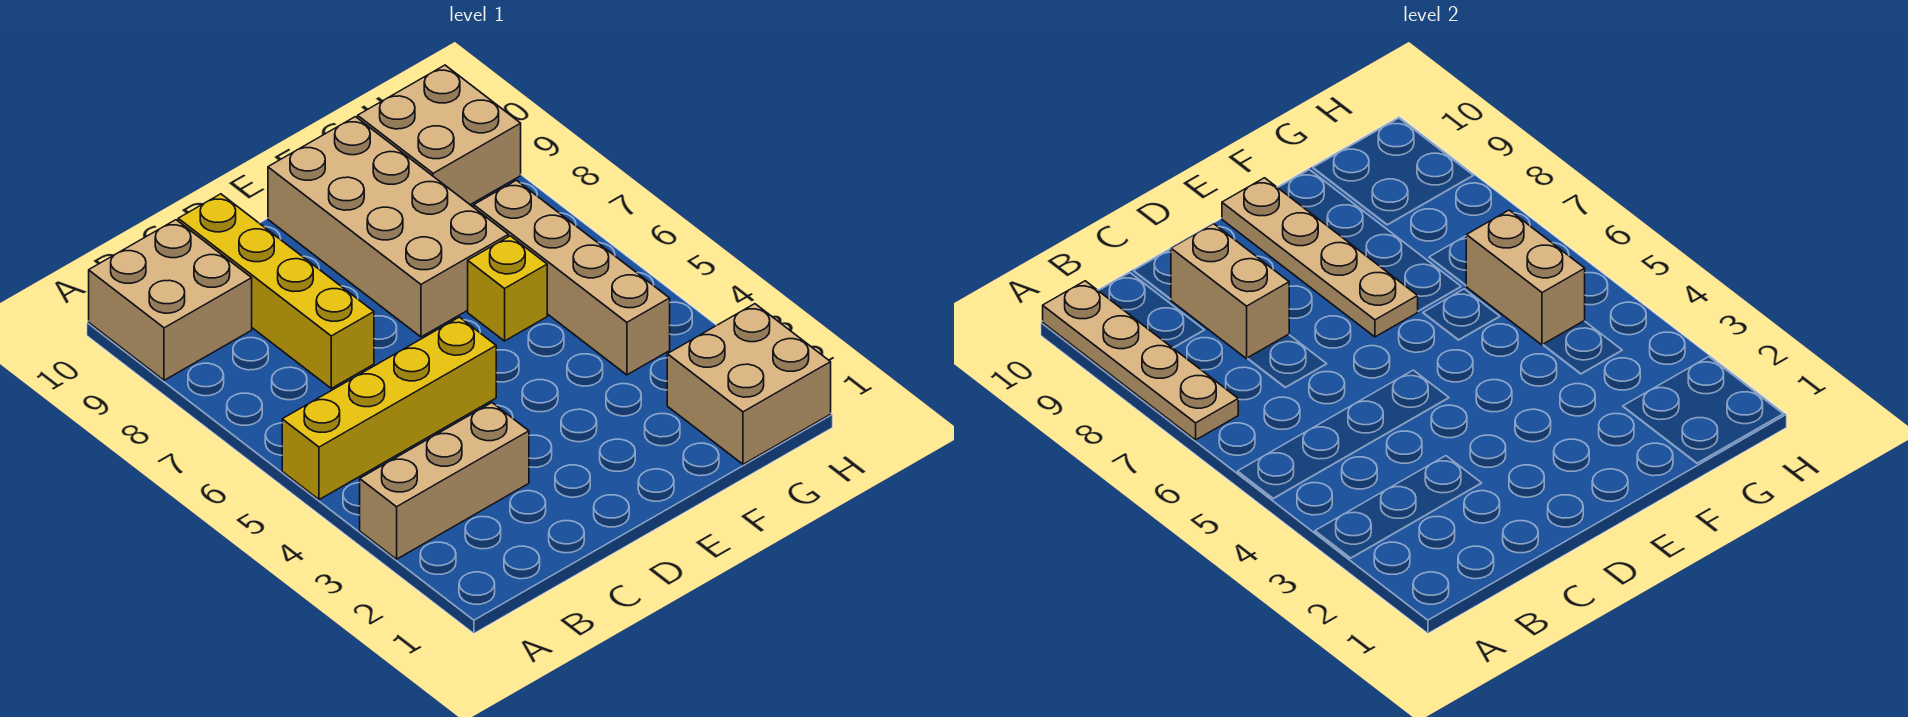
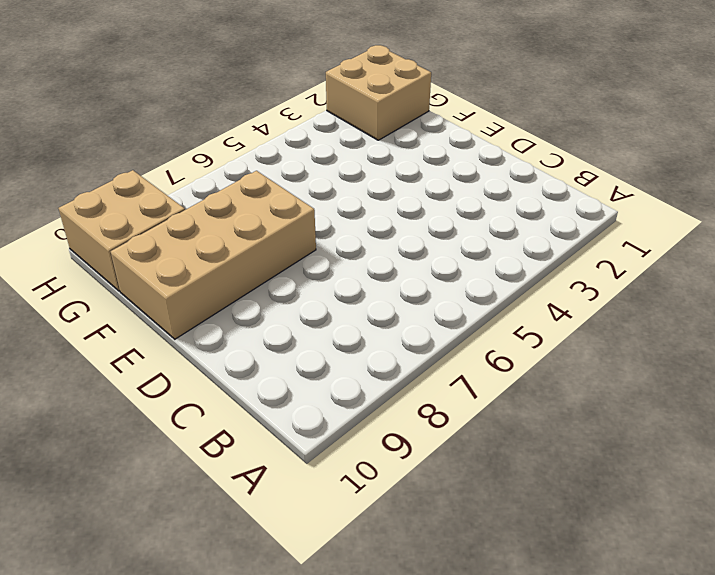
none -> tan brick A3:C3 level 1
none -> yellow brick A5:D5 level 1
none -> tan brick A9:B10 level 1

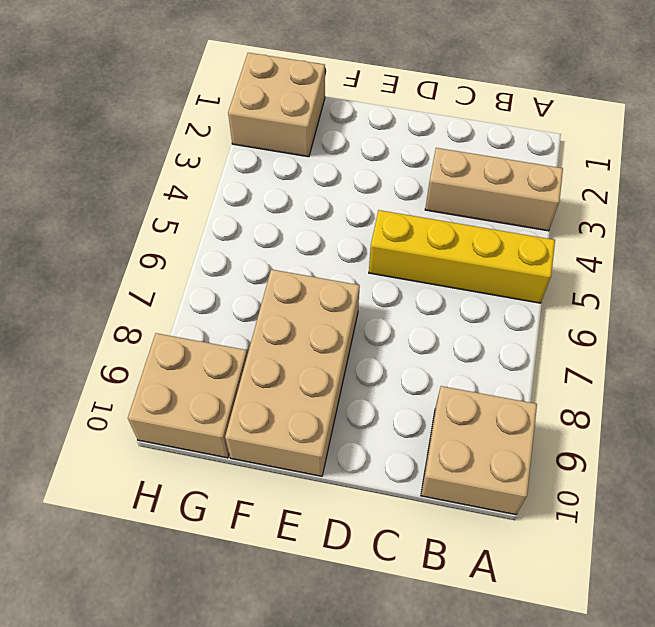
none -> yellow brick C7:C10 level 1
none -> yellow brick F6 level 1
none -> tan brick G4:G7 level 1

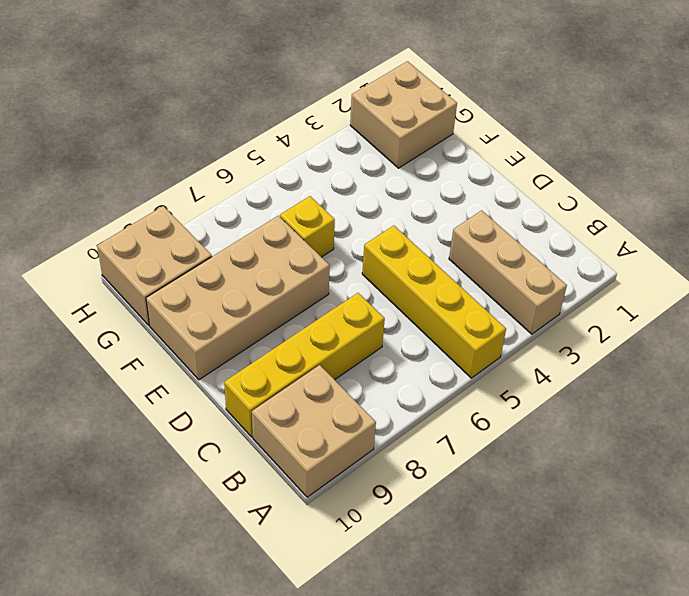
none -> tan brick G4:G7 level 1
none -> tan plate A7:A10 level 2
none -> tan brick C8:C9 level 2

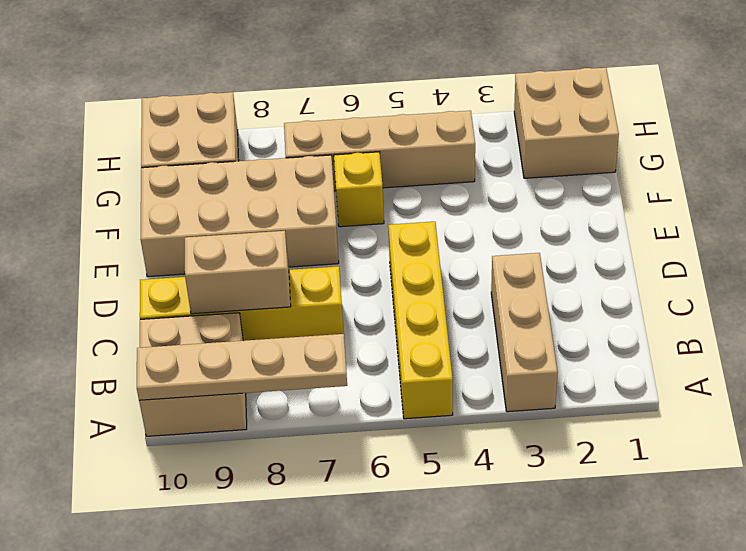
none -> tan plate E7:E10 level 2
none -> tan brick G5:G6 level 2

